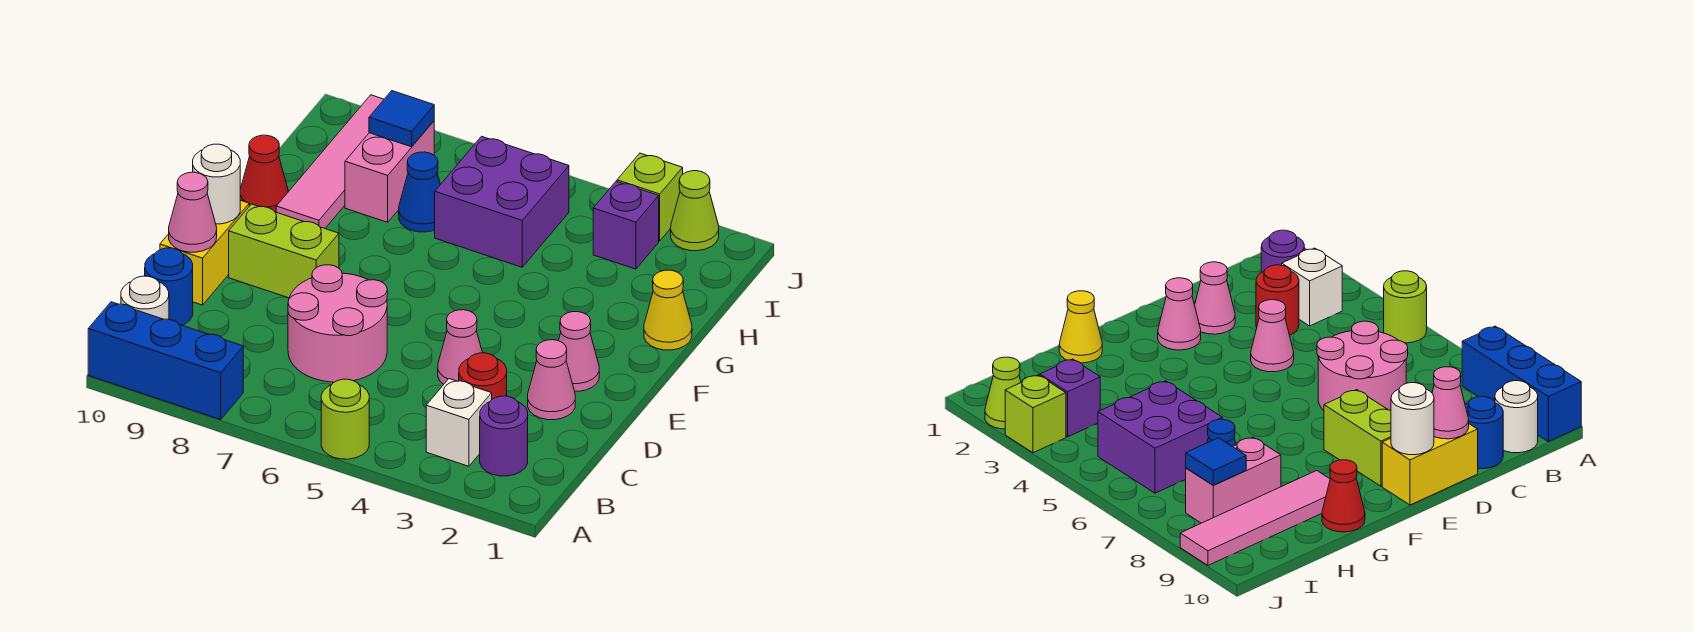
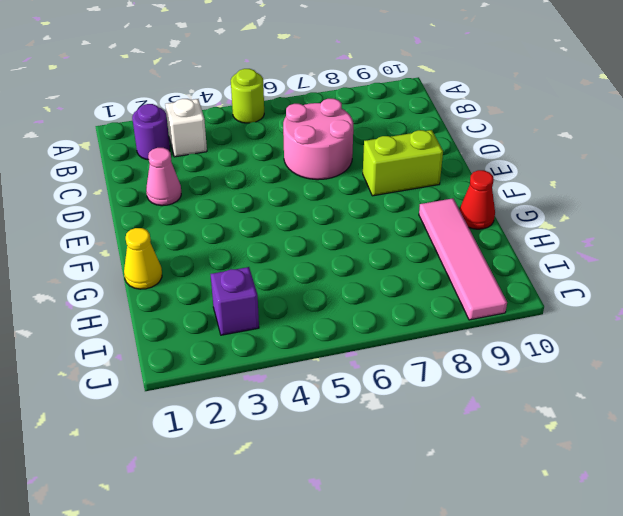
none -> blue brick A8:A10 level 1
none -> white round brick B10 level 1
none -> red round brick C3 level 1

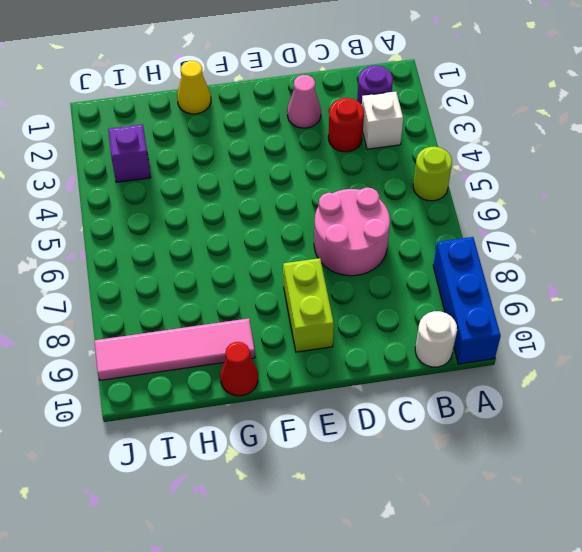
none -> blue round brick C10 level 1
none -> pink cone D4 level 1
none -> yellow brick D10:E10 level 1

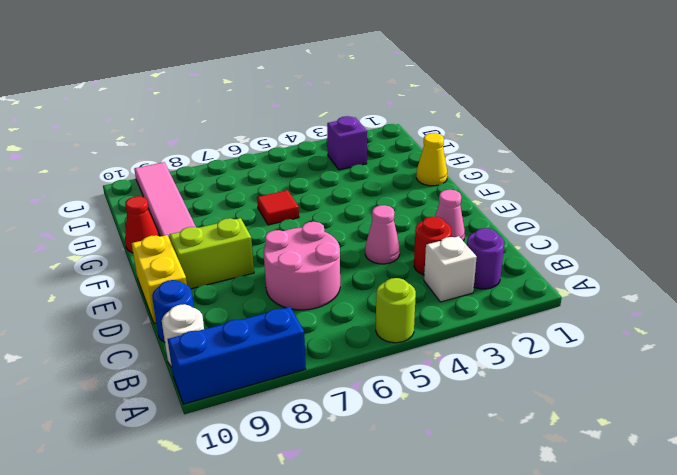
red tile G6 level 1 -> none
none -> pink cone E2 level 1
none -> purple brick H5:I6 level 1
none -> blue cone H7 level 1

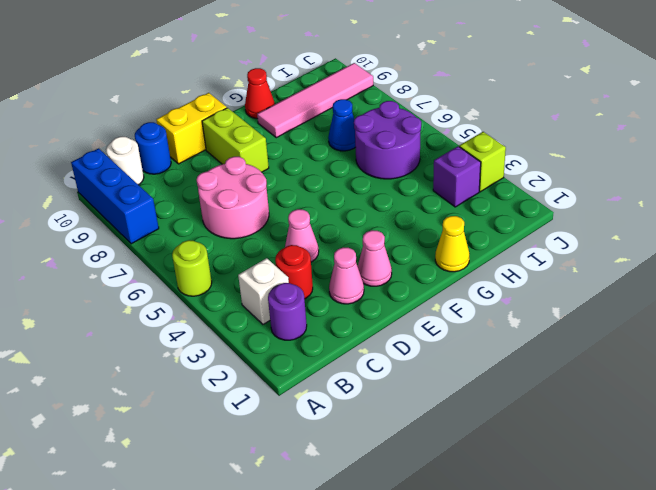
purple round brick H5:I6 level 1 -> purple brick H5:I6 level 1
none -> pink brick H8:I8 level 1
none -> lime cone J2 level 1
none -> pink cone D10 level 2

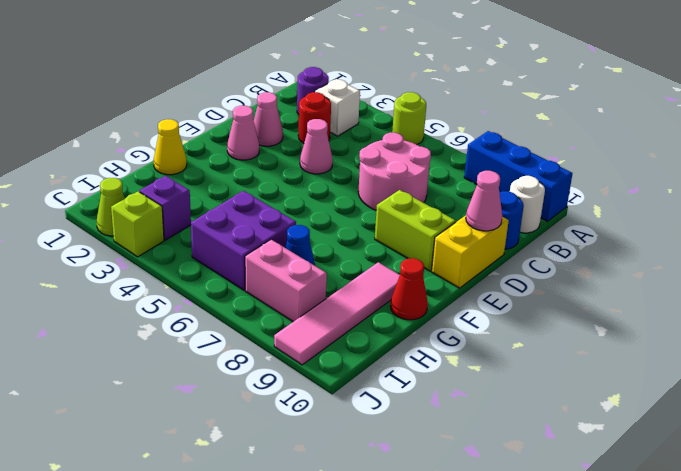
pink brick I7:I8 level 1 -> pink brick H8:I8 level 1
none -> white round brick E10 level 2
none -> blue tile I8 level 2

